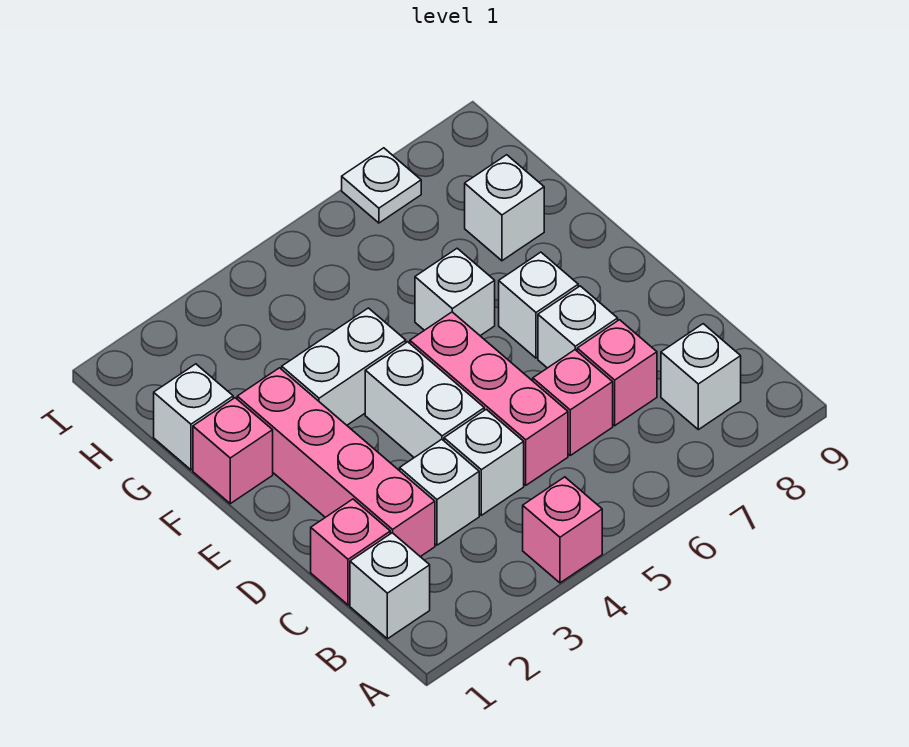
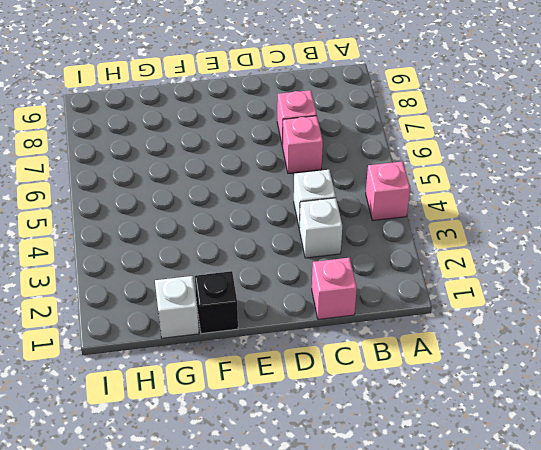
black brick F1 level 1 -> pink brick F1 level 1
none -> white brick B1 level 1
none -> white brick B8 level 1
none -> pink brick C2:F2 level 1

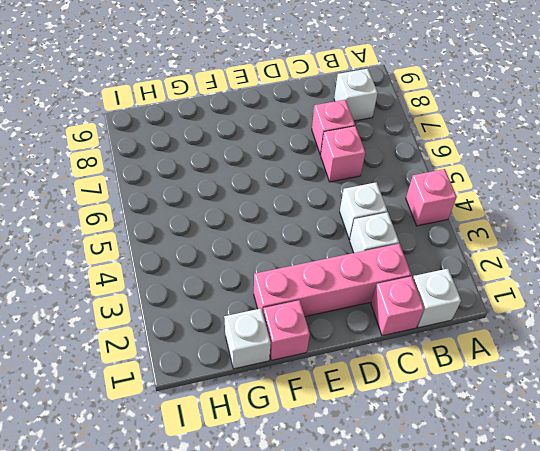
none -> pink brick C5:E5 level 1
none -> white brick D4:E4 level 1
none -> white brick D7 level 1

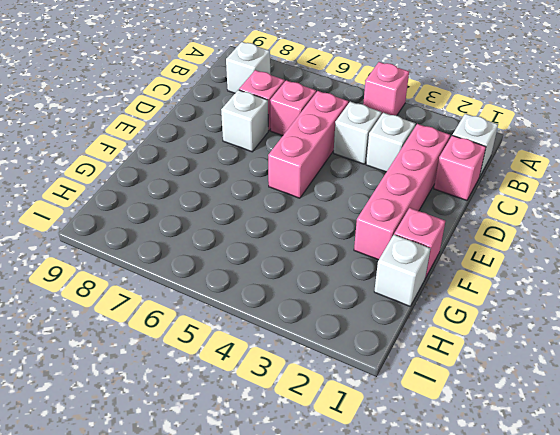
none -> white brick D4:E4 level 1
none -> white brick E7 level 1
none -> white brick F3:F4 level 1

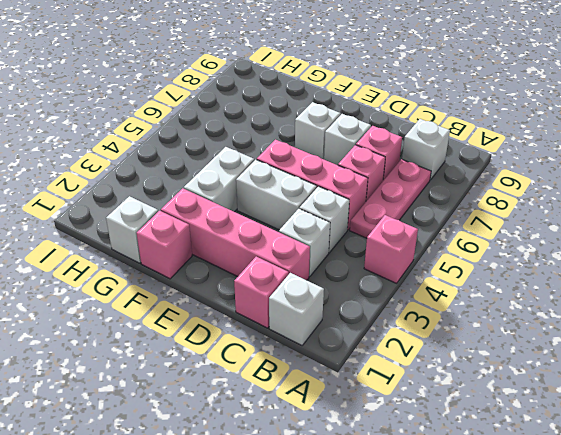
pink plate B5:B7 level 1 -> none
none -> white brick F6 level 1
none -> white brick G8 level 1
none -> white plate I7 level 1

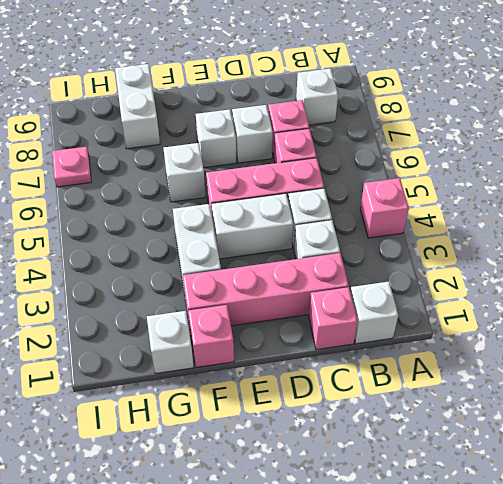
white brick G8:G9 level 1 -> white brick G8 level 1
pink plate I7 level 1 -> white plate I7 level 1

